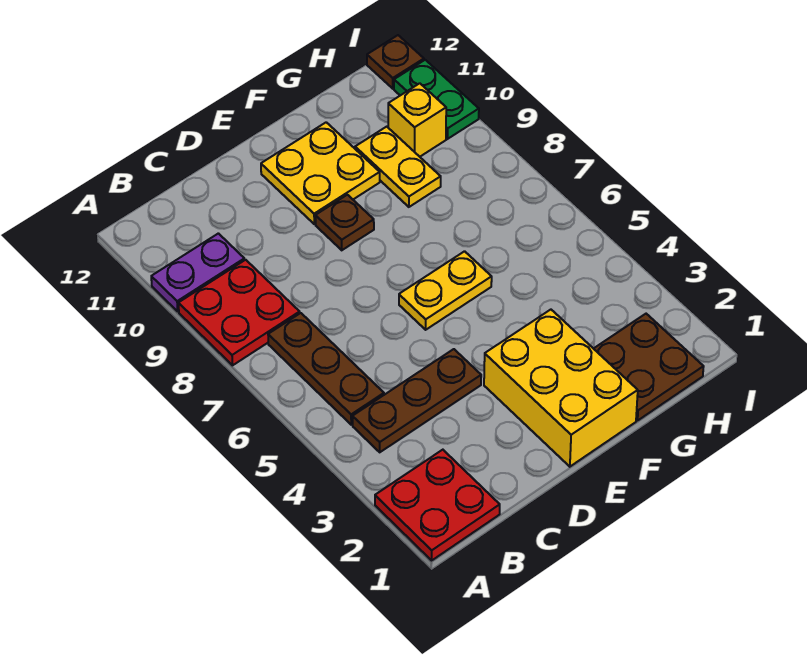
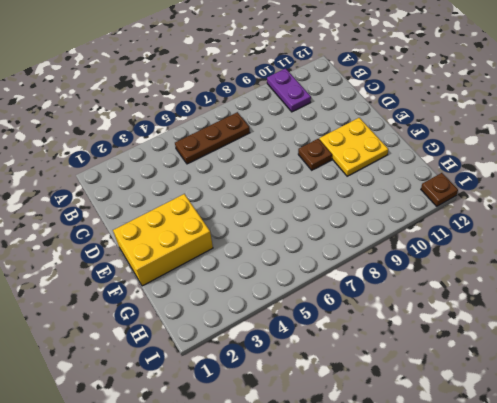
none -> red plate A1:B2 level 1
none -> red plate A8:B9 level 1
none -> brown plate B4:D4 level 1

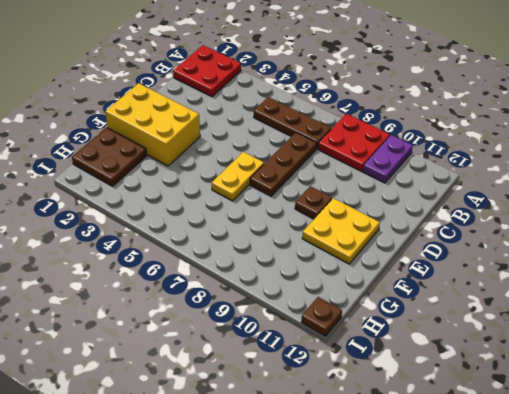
brown plate C7:E7 level 1 -> brown plate B4:D4 level 1
none -> yellow plate G9:G10 level 1
none -> yellow brick H10 level 1
none -> green plate I10:I11 level 1

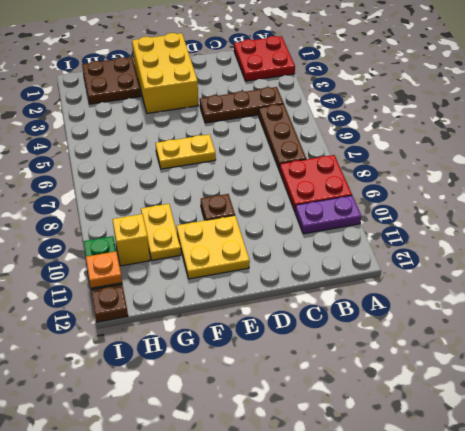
orange plate I11 level 2 -> none

